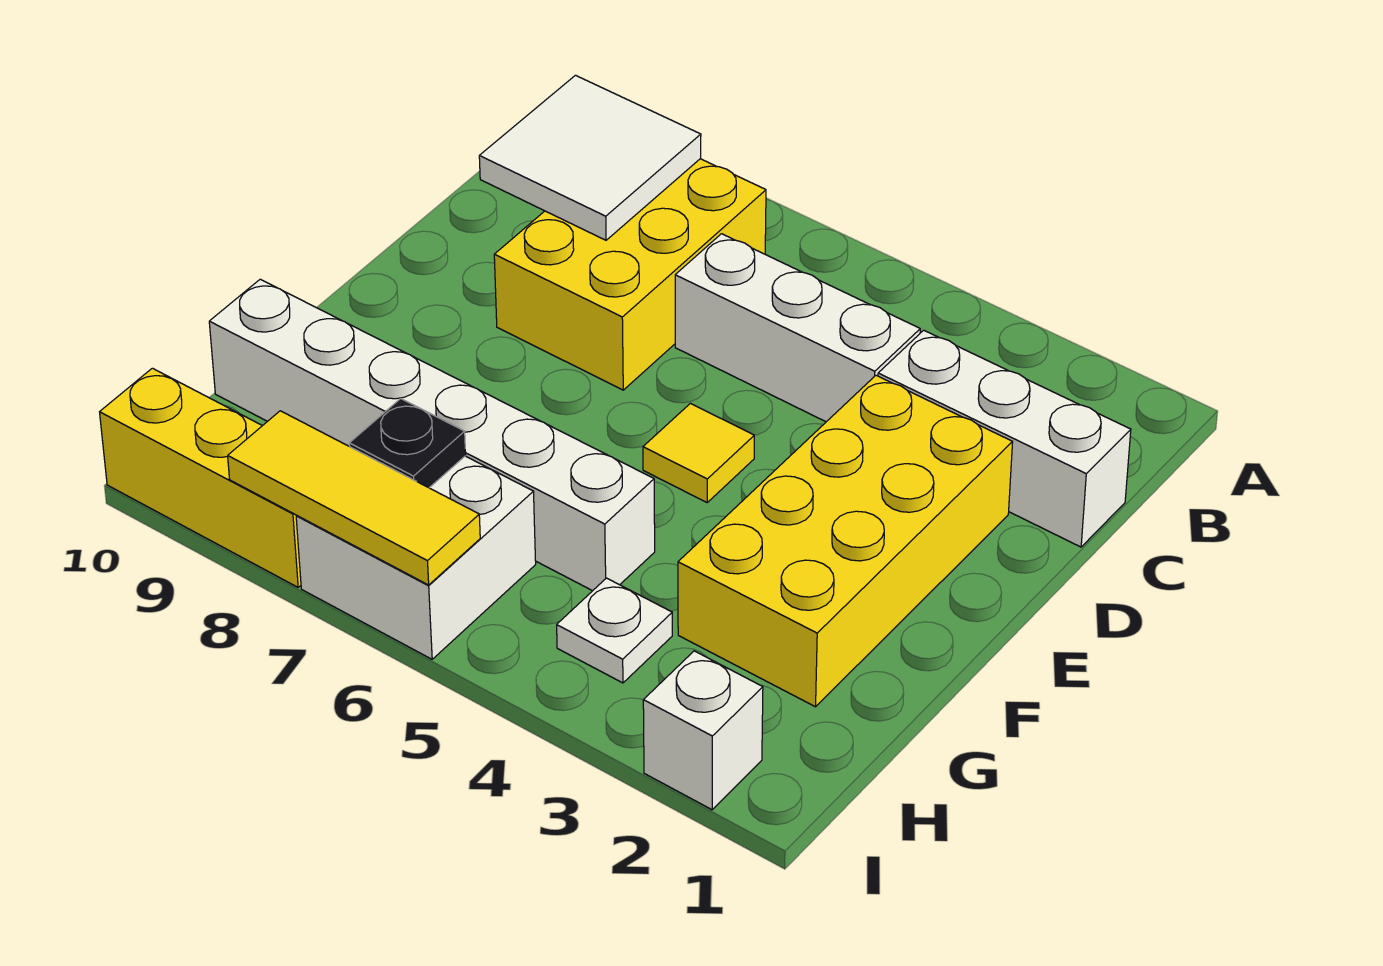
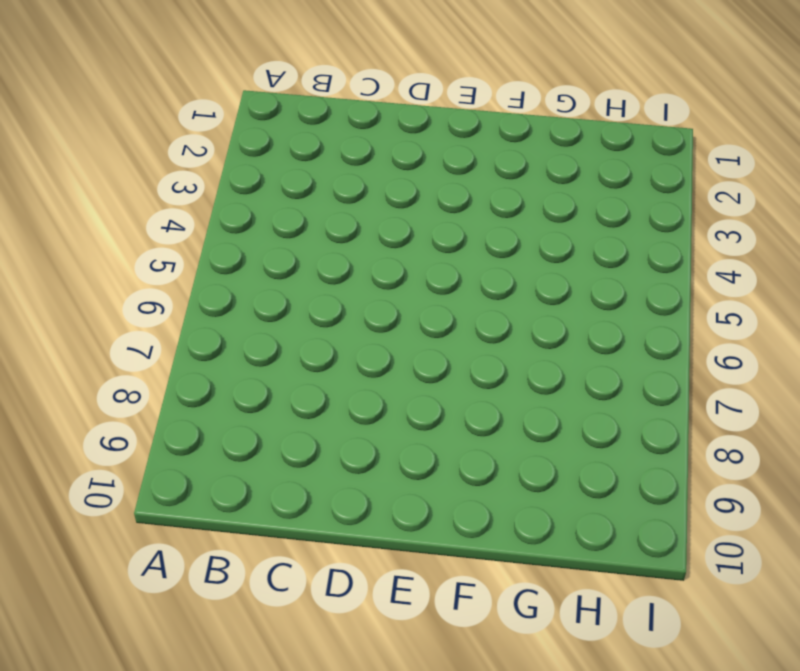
none -> yellow brick B7:D8 level 1
none -> white brick C1:C3 level 1
none -> white brick C4:C6 level 1

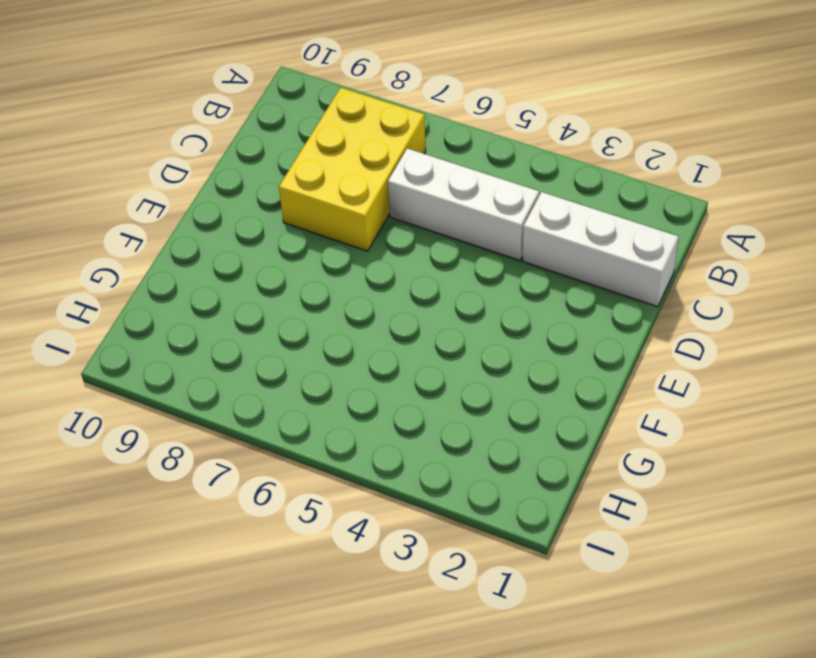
none -> yellow brick D2:G3 level 1
none -> yellow tile E5 level 1
none -> white brick G5:G10 level 1

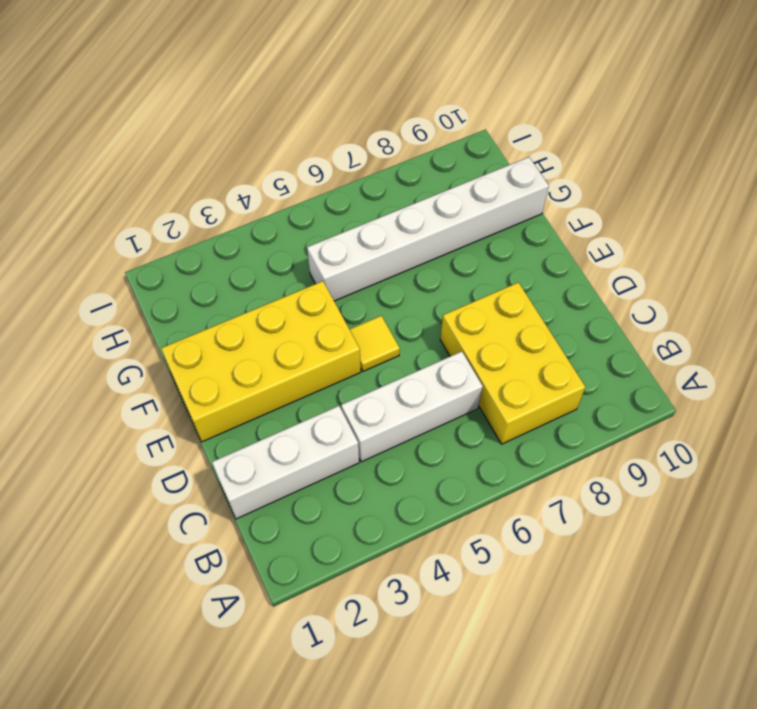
yellow brick E1:F4 level 1 -> yellow brick D2:G3 level 1
none -> white plate H4 level 1
none -> white brick H6:I7 level 1
none -> white brick I2 level 1

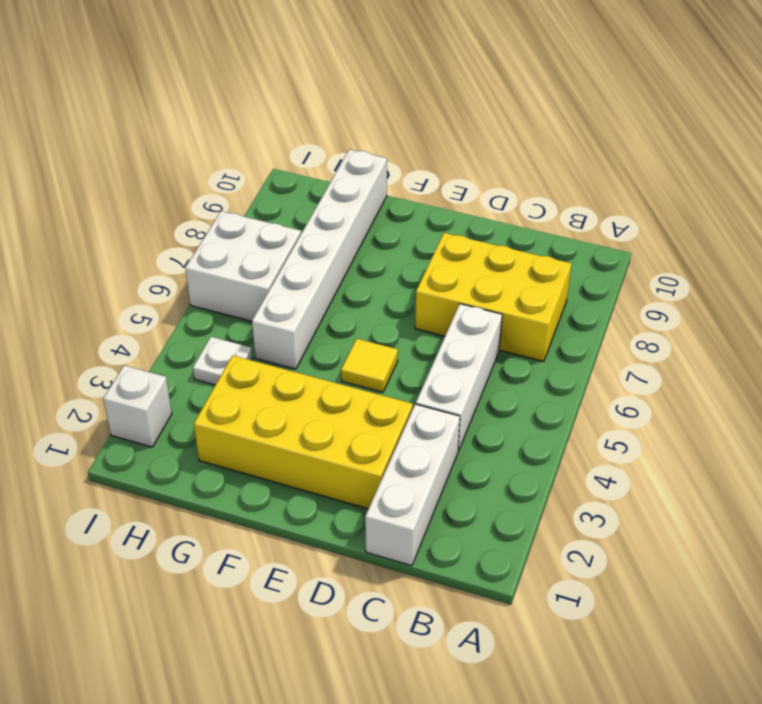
none -> yellow brick I8:I10 level 1
none -> white tile B8:C9 level 2
none -> black plate H7 level 2

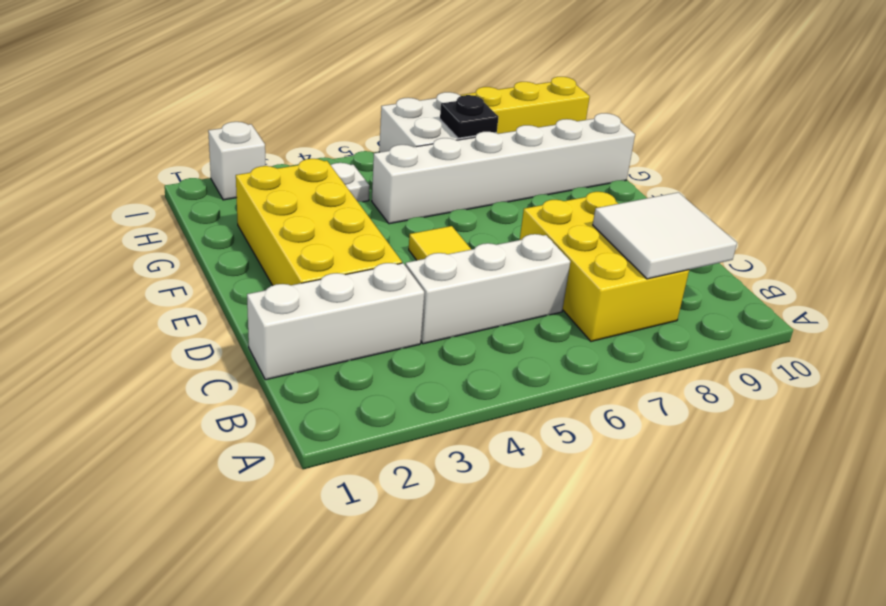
none -> yellow tile I6:I8 level 2

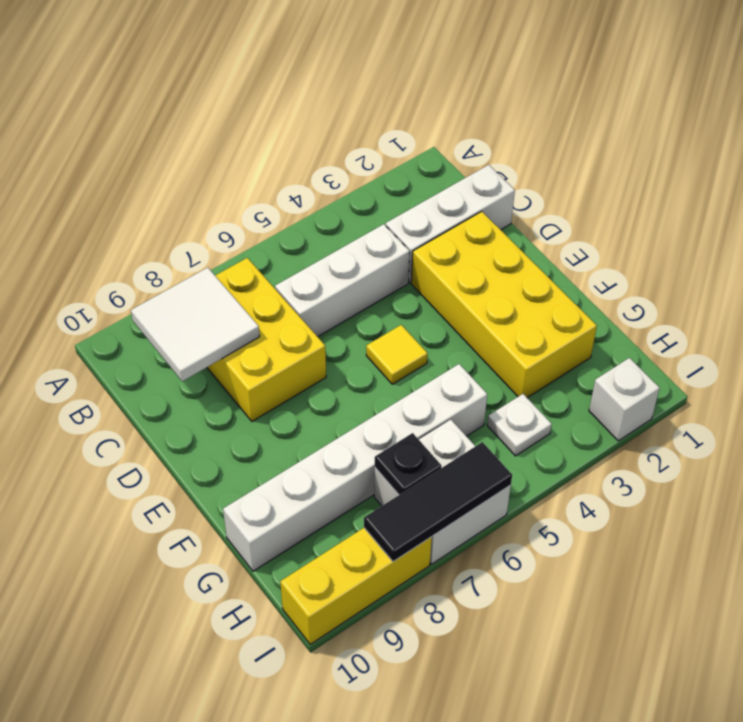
black tile I6:I8 level 2 -> yellow tile I6:I8 level 2

